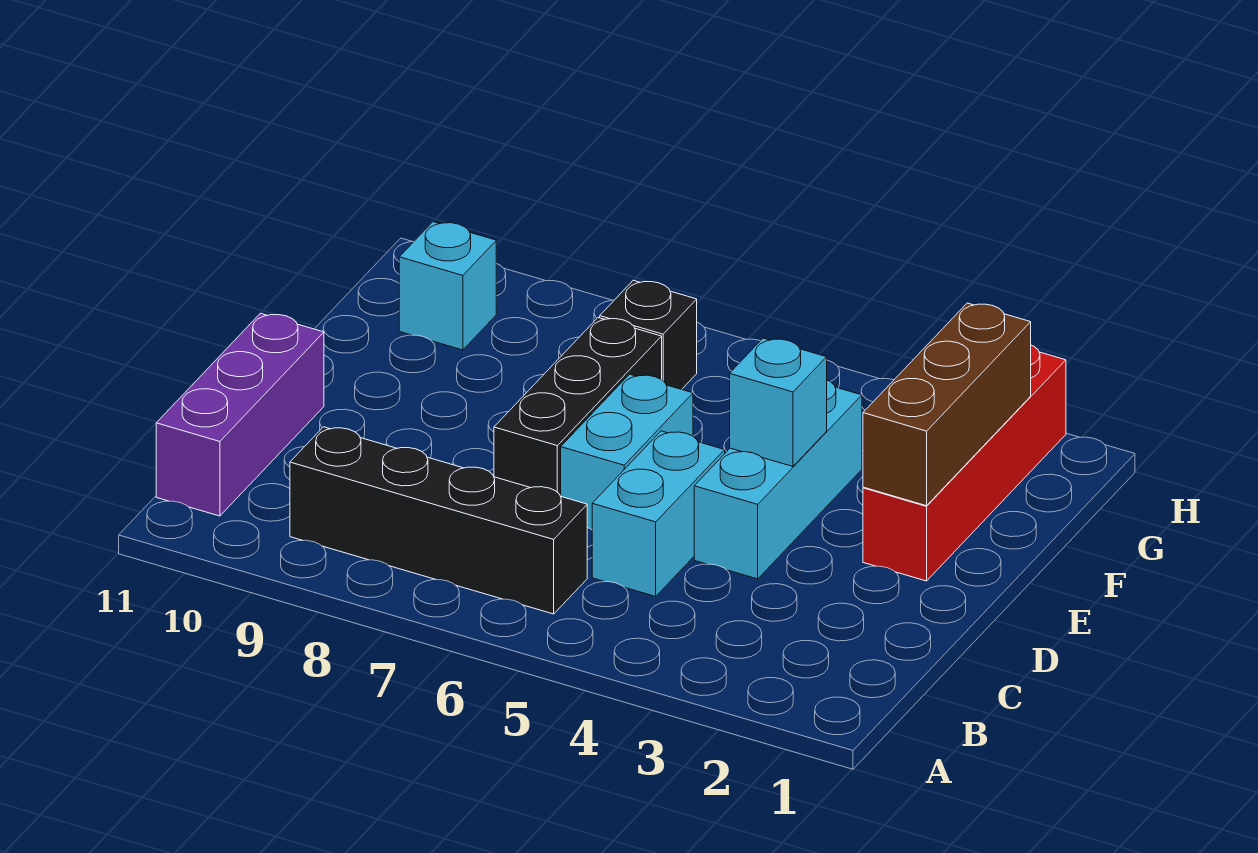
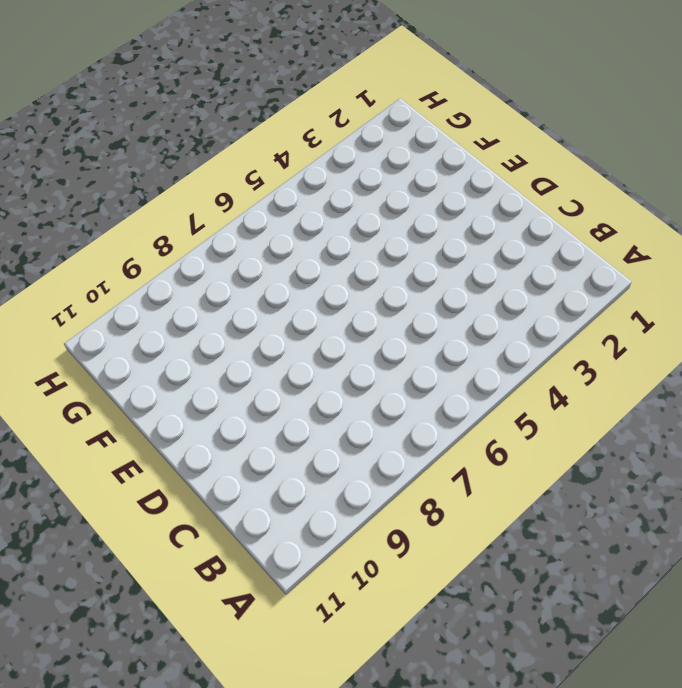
none -> black brick B6:B9 level 1
none -> purple brick B11:D11 level 1

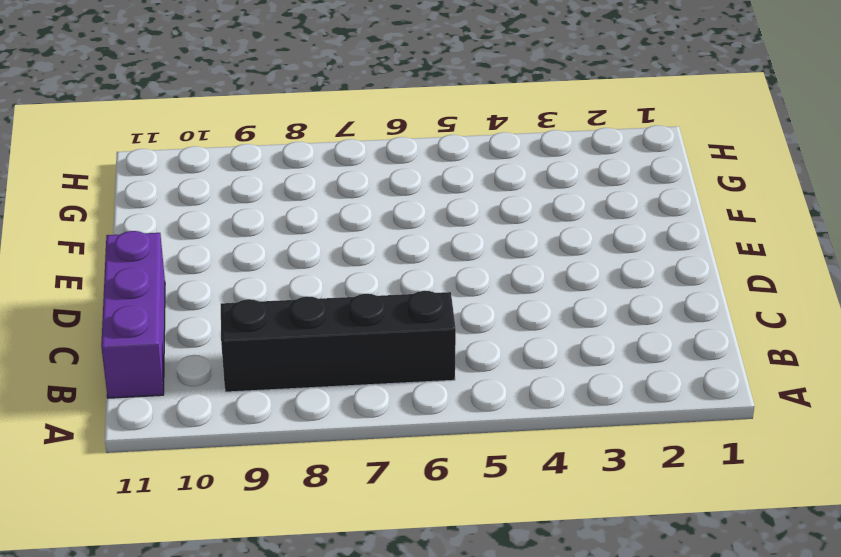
none -> cyan brick C5:D5 level 1
none -> cyan brick D4:F4 level 1

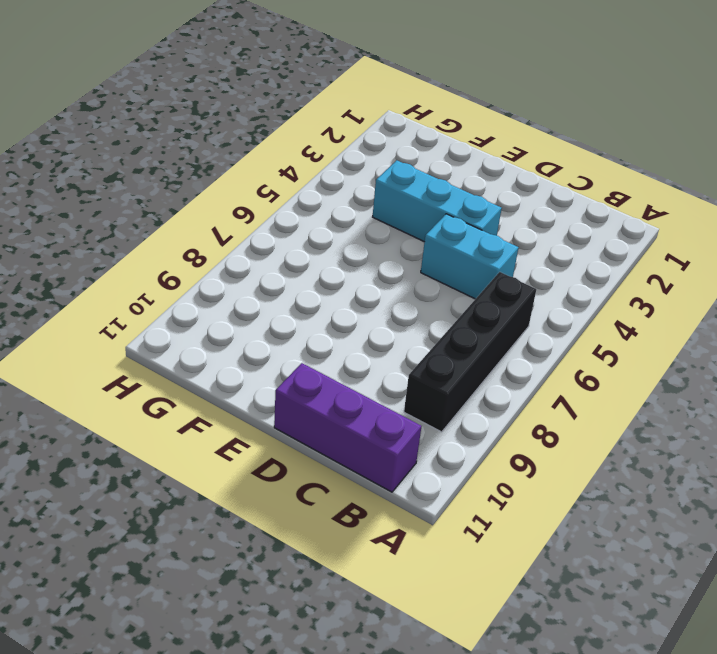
none -> cyan brick D6:E6 level 1
none -> black brick D7:F7 level 1

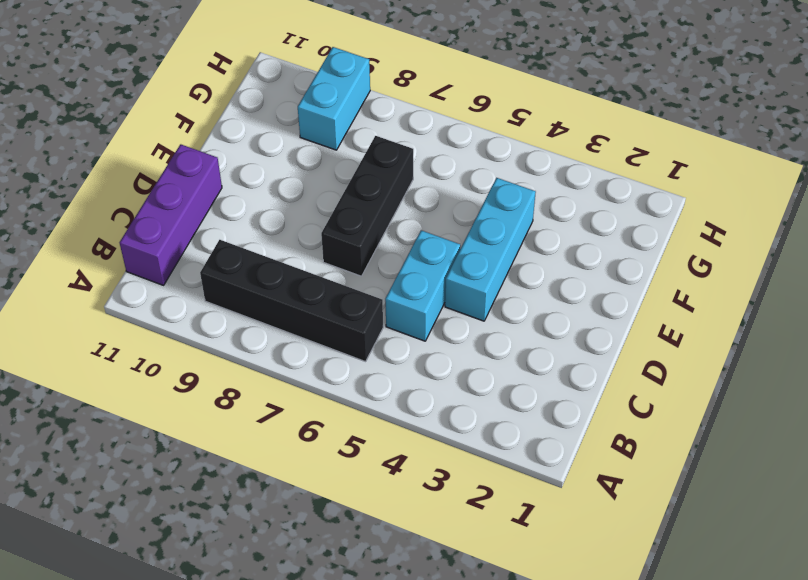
cyan brick G9:H9 level 1 -> cyan brick D6:E6 level 1
none -> red brick E2:H2 level 1
none -> black brick G7 level 1

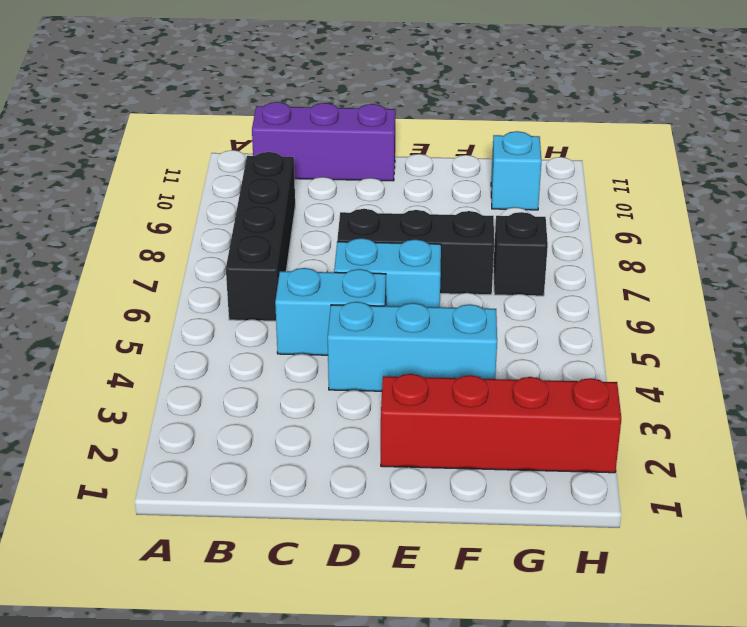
none -> brown brick E2:G2 level 2
none -> cyan brick E4 level 2

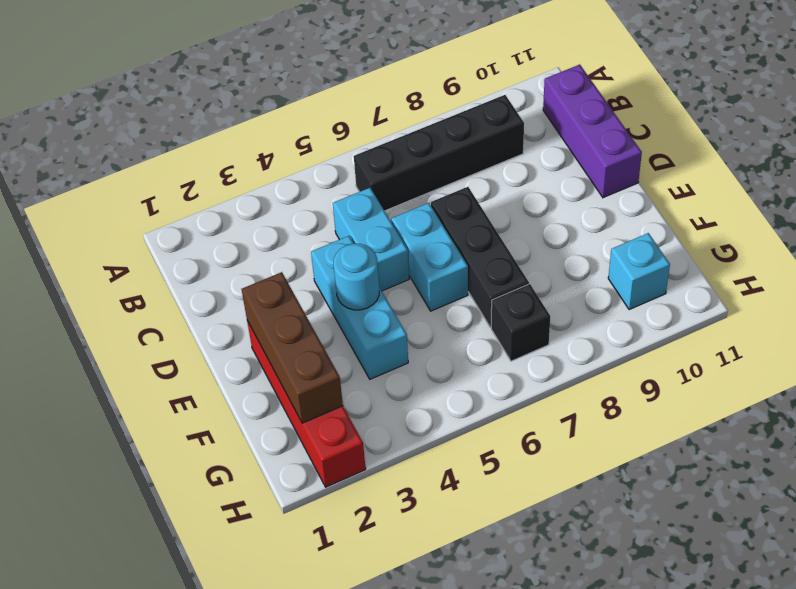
cyan round brick E4 level 2 -> cyan brick E4 level 2

